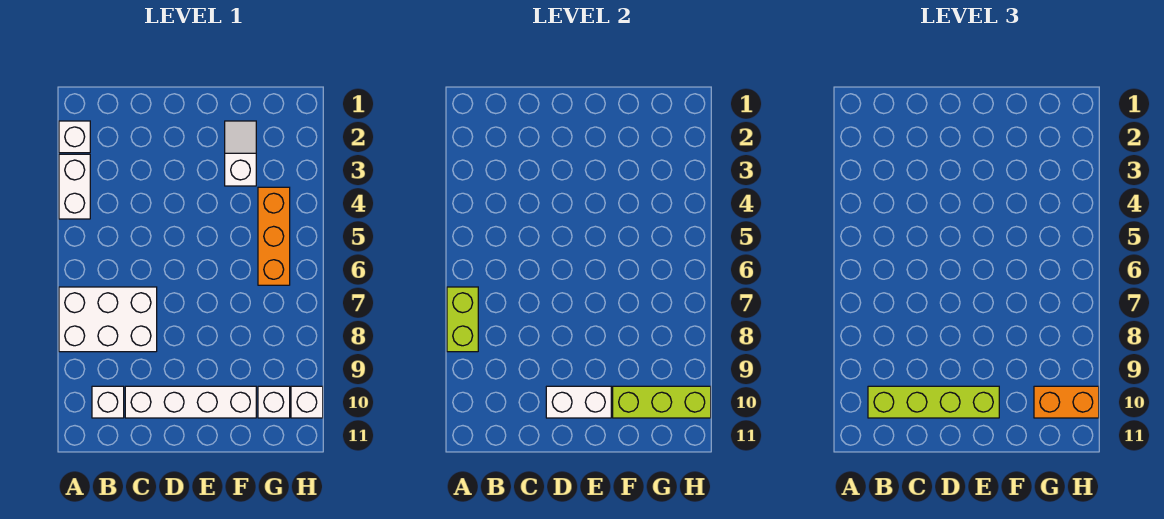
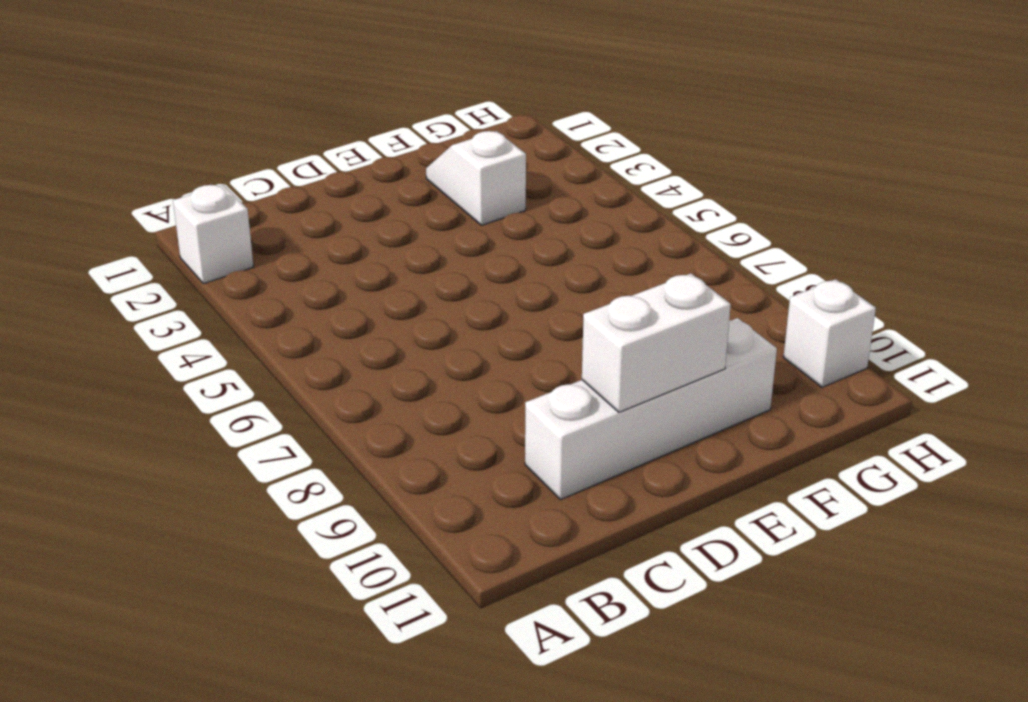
none -> white brick A3:A4 level 1
none -> white brick A7:C8 level 1
none -> white brick B10 level 1

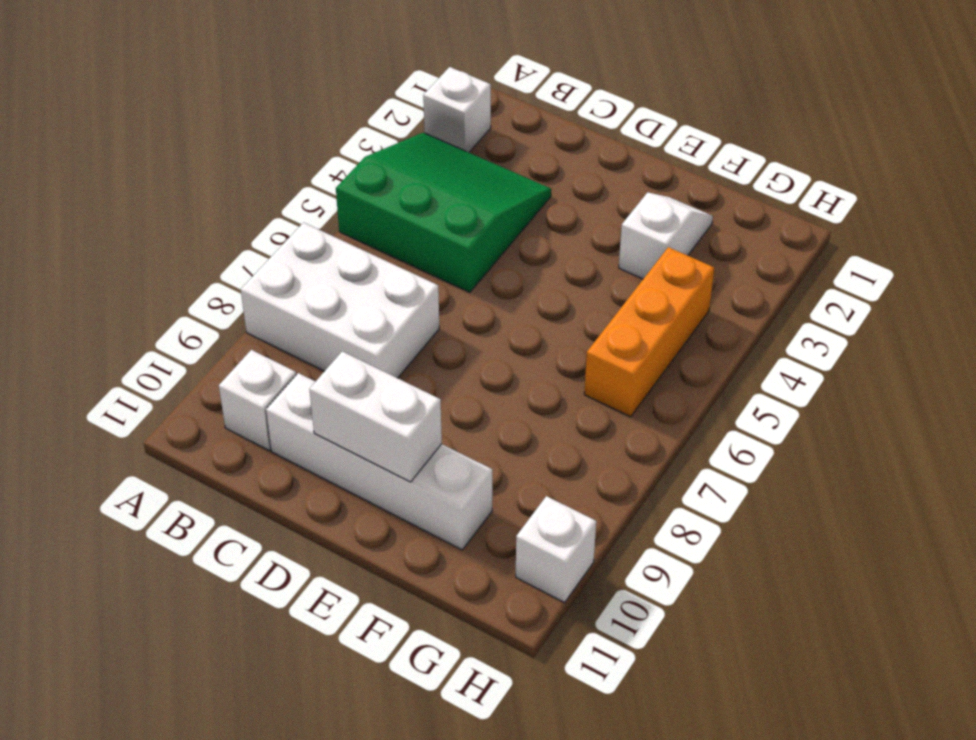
green slope A3:C5 level 1 top 5 -> white brick A3:A4 level 1
none -> white brick G10 level 1
none -> lime brick A7:A8 level 2
none -> lime brick F10:H10 level 2

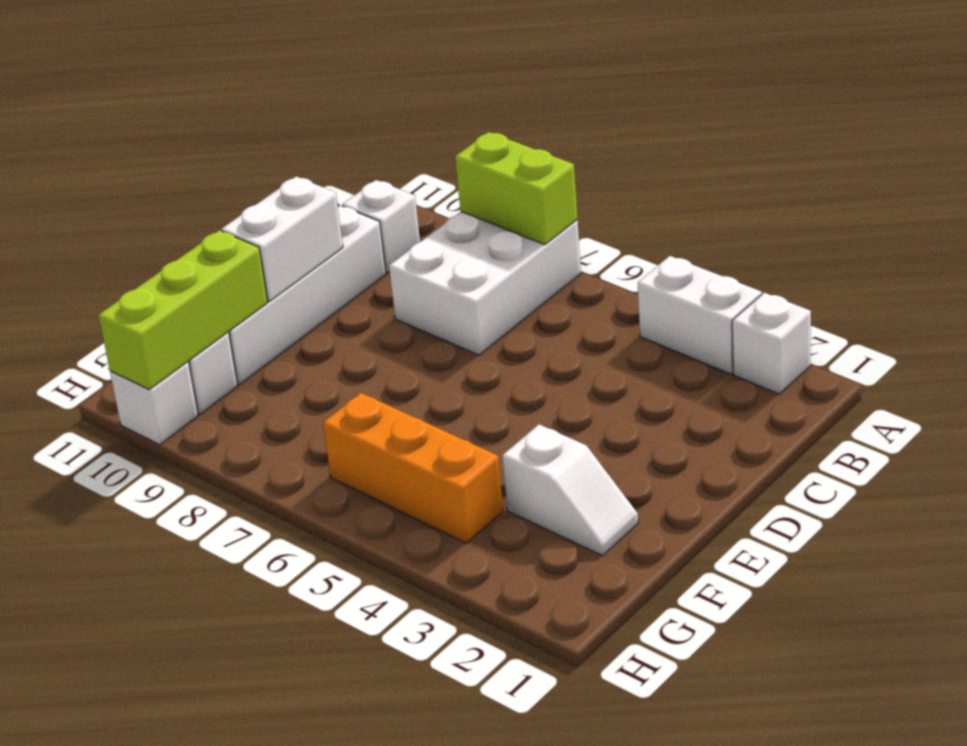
none -> lime brick B10:E10 level 3
none -> orange brick G10:H10 level 3

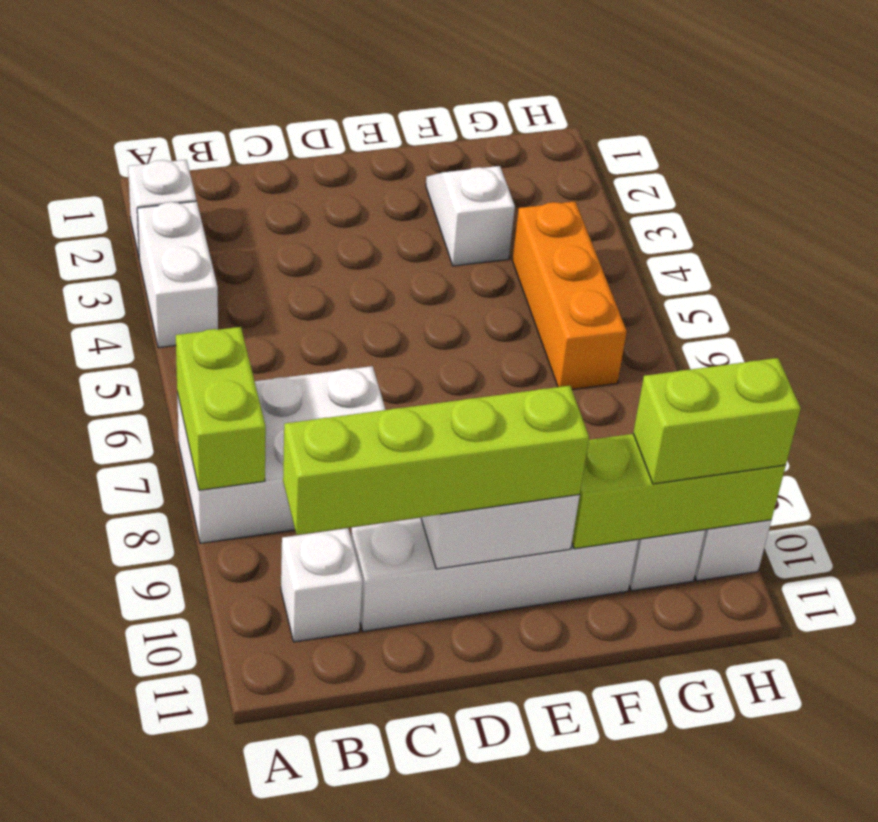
lime brick G10:H10 level 3 -> orange brick G10:H10 level 3

